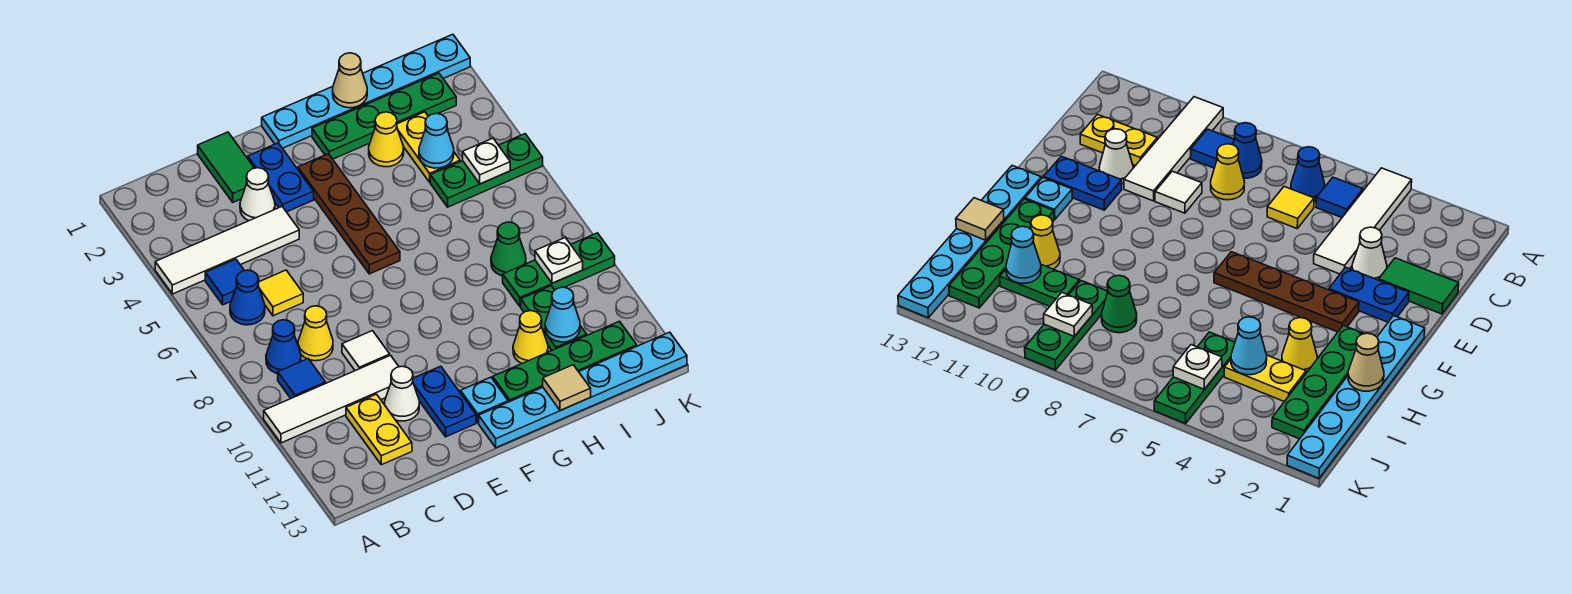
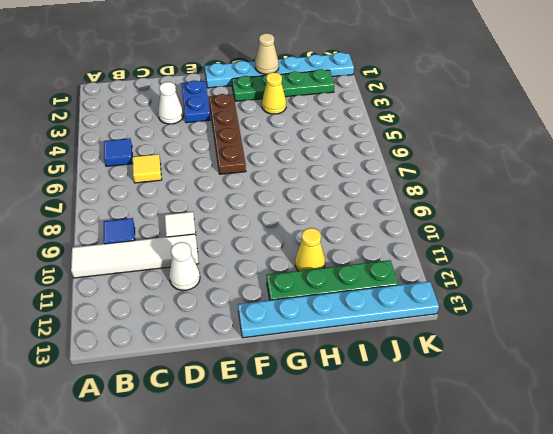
none -> white tile A4:D4 level 1
none -> blue cone B6 level 1
none -> blue cone B8 level 1
none -> yellow cone C8 level 1

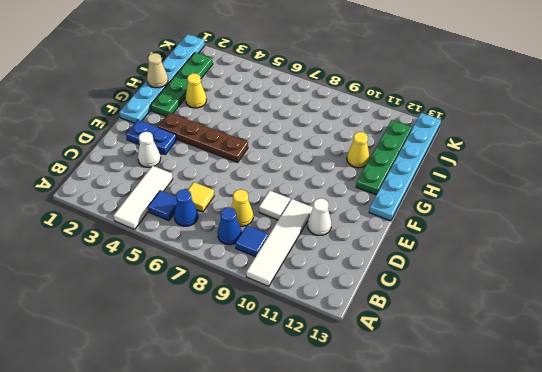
white tile A4:C4 level 1 -> white tile A4:D4 level 1
none -> yellow plate C11:C12 level 1
none -> green tile D1:D2 level 1
none -> blue plate E11:E12 level 1
none -> cyan plate F12 level 1

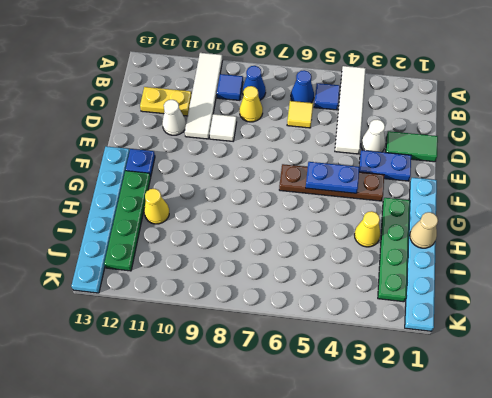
blue plate F4:F5 level 2 -> blue plate E11:E12 level 1
blue plate F12 level 1 -> cyan plate F12 level 1
none -> yellow plate I3:I4 level 1
none -> green plate I5:K5 level 1
none -> green cone I8 level 1
none -> green plate I9:K9 level 1

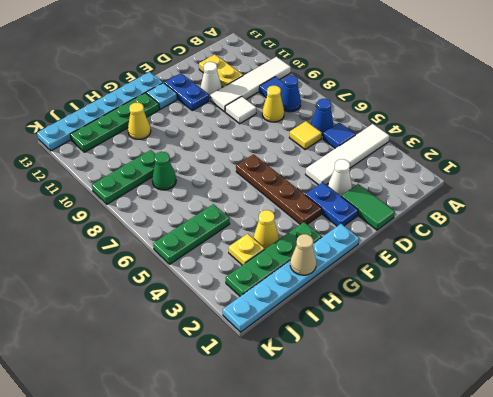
yellow plate I3 level 1 -> yellow plate I3:I4 level 1
none -> green plate I10:I11 level 1
none -> tan tile H13 level 2
none -> cyan cone I4 level 2
none -> cyan cone I11 level 2

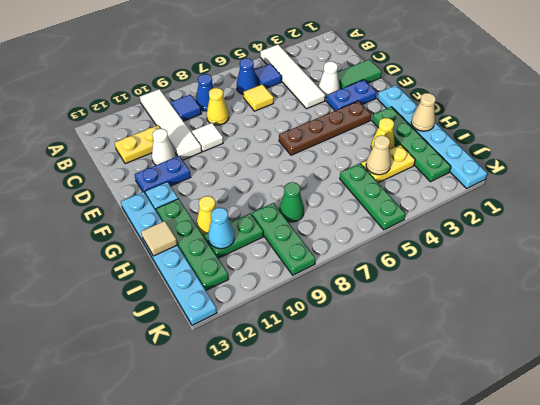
tan cone I4 level 2 -> cyan cone I4 level 2
none -> white plate J5 level 2
none -> white plate J9 level 2

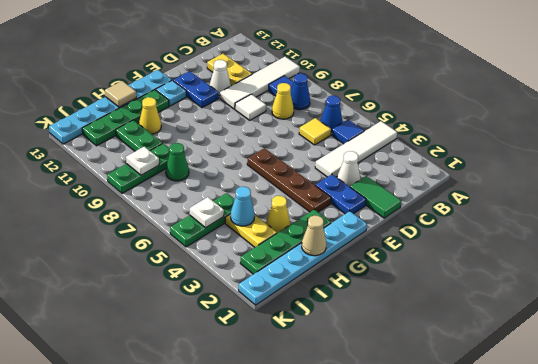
none -> cyan cone I11 level 2

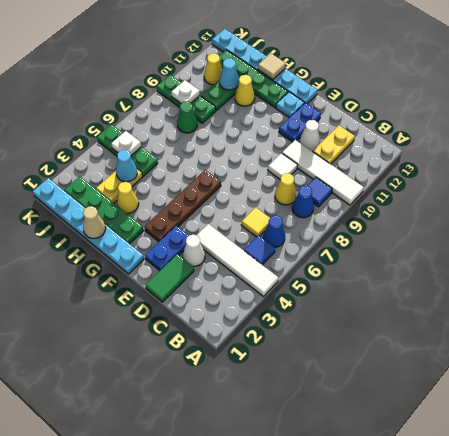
yellow cone J11 level 1 -> none

